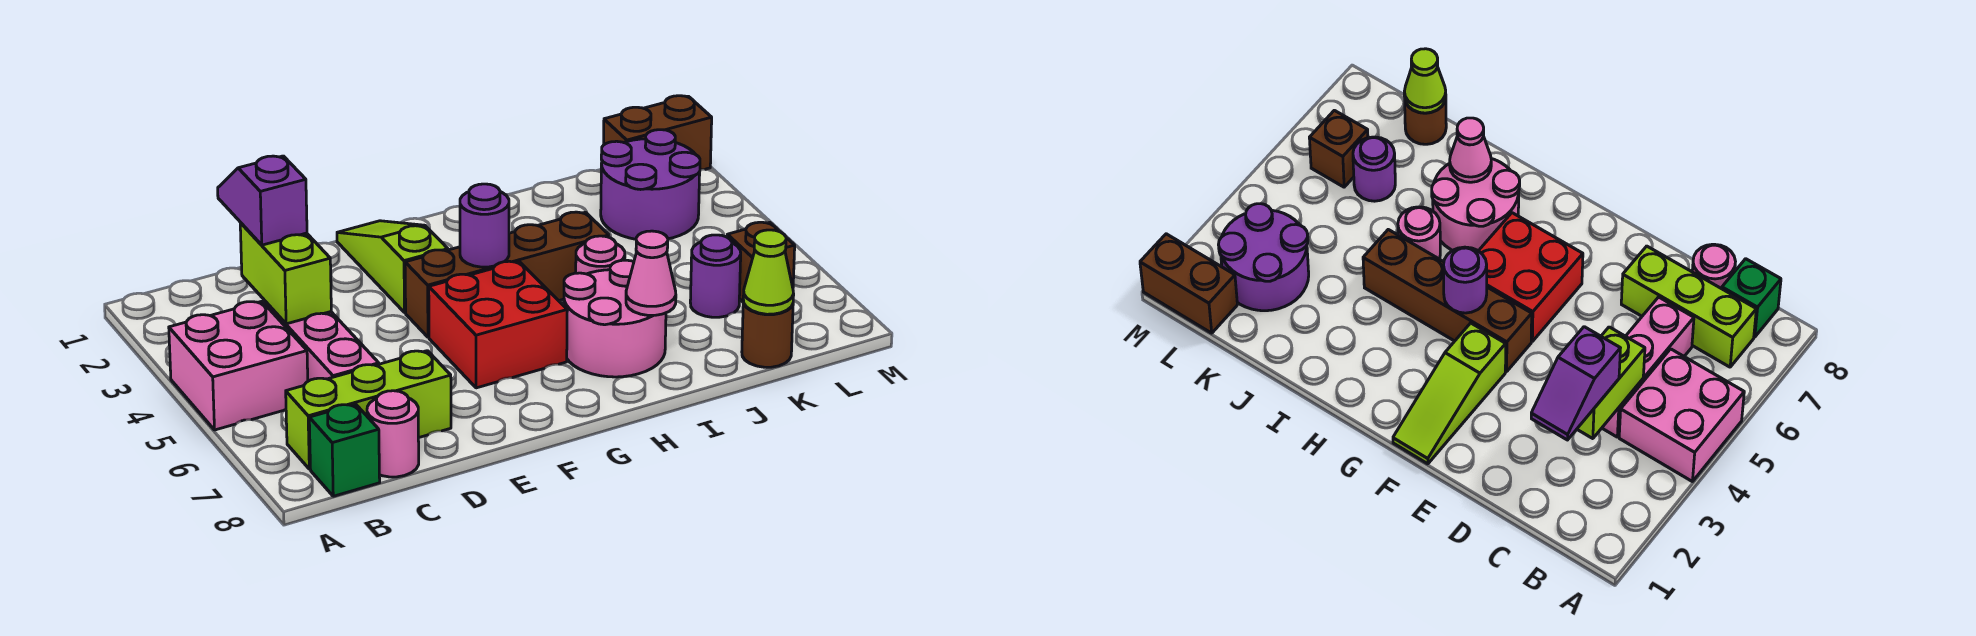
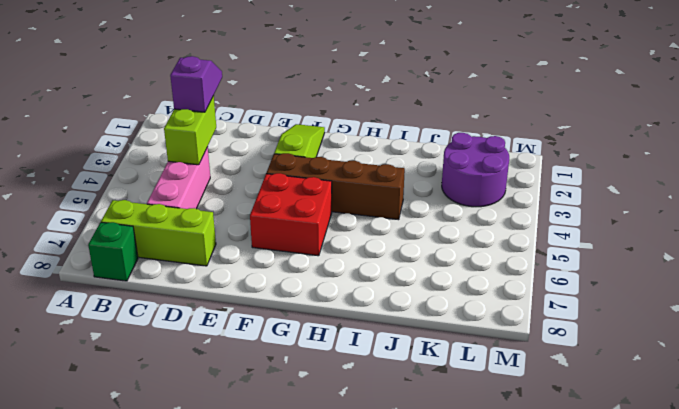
none -> pink brick A4:B5 level 1
none -> pink round brick C8 level 1
none -> pink round brick H6:I7 level 1

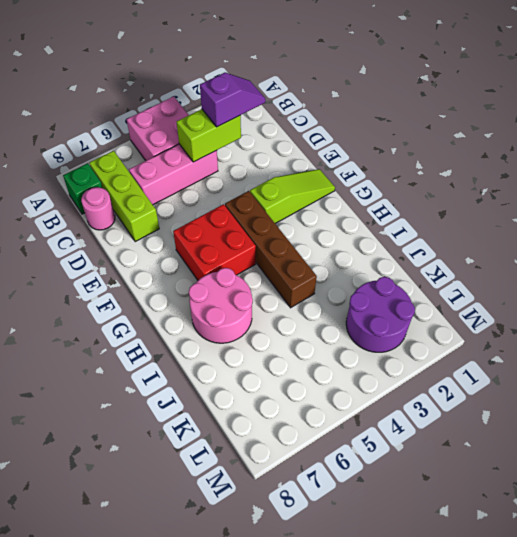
none -> pink round brick I5 level 1
none -> purple round brick K6 level 1
none -> brown round brick K8 level 1

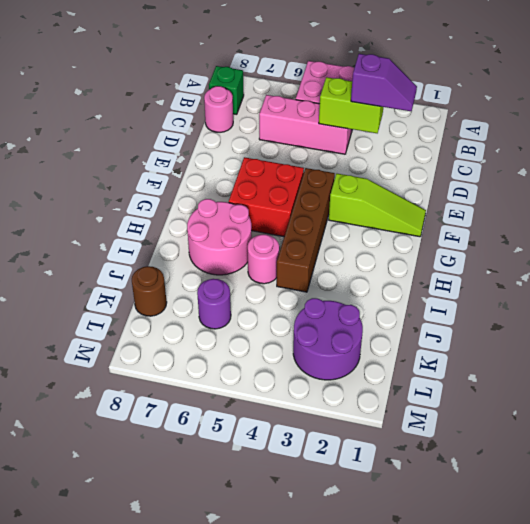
none -> lime brick B7:D7 level 1
none -> brown brick L1:M1 level 1
none -> brown brick L6 level 1

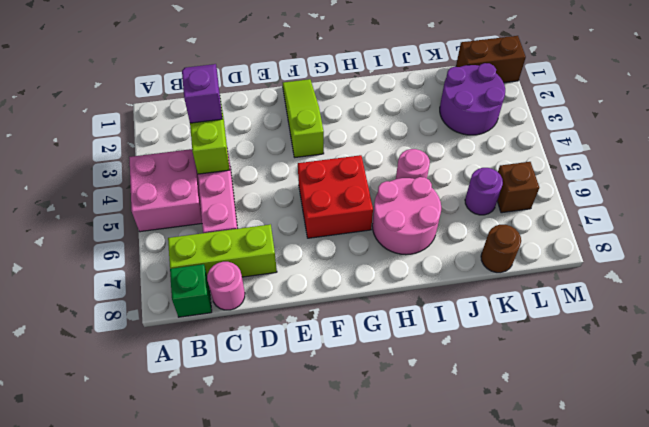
none -> brown brick F4:I4 level 1
none -> purple round brick G4 level 2
none -> pink cone I7 level 2

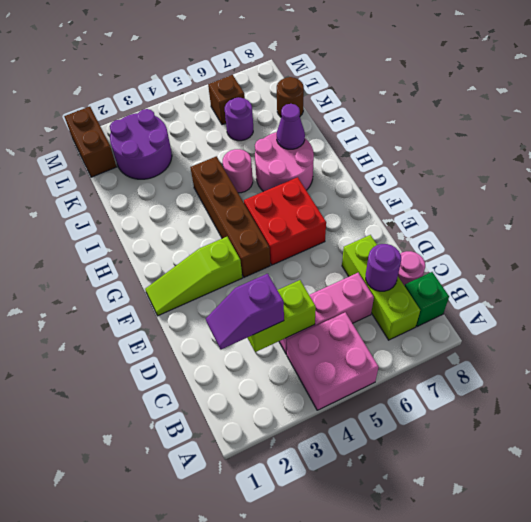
purple round brick C7 level 2 -> purple round brick G4 level 2
purple cone I7 level 2 -> pink cone I7 level 2
none -> lime cone K8 level 2

